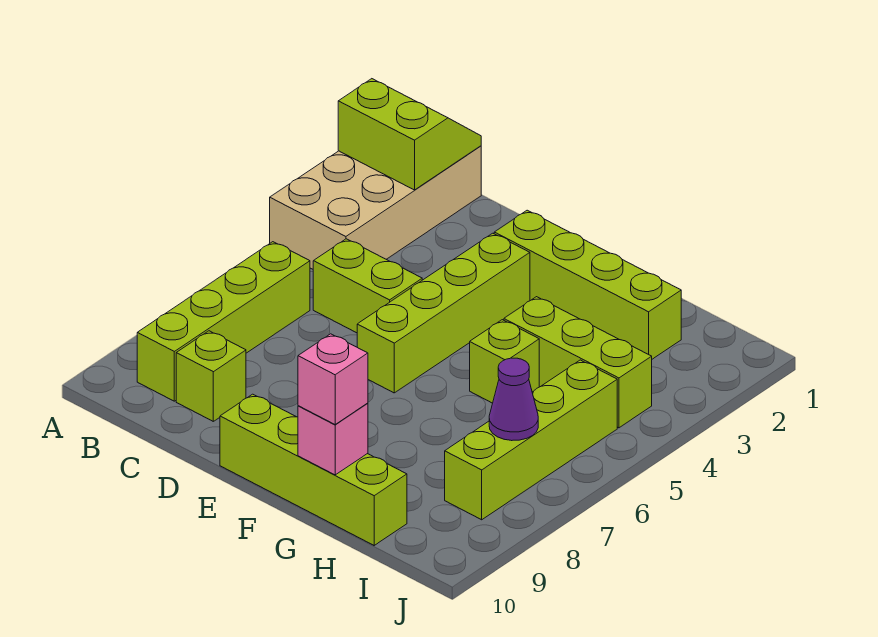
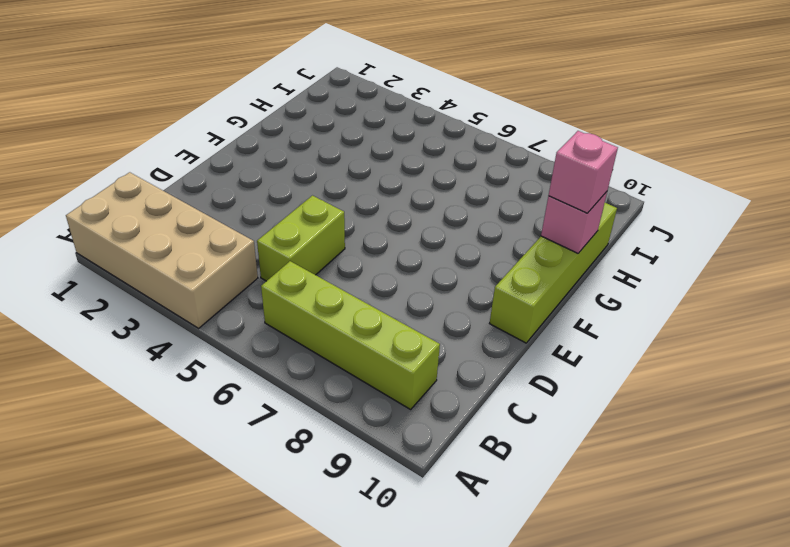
none -> lime brick C9 level 1
none -> lime brick E2:H2 level 1
none -> lime brick E3:E6 level 1

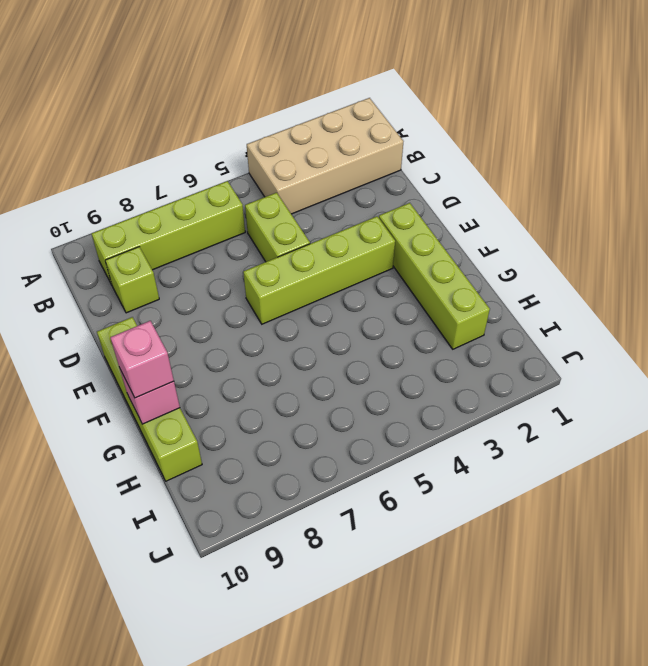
none -> lime brick G4:I4 level 1
none -> lime brick G5 level 1
none -> lime brick I5:I8 level 1

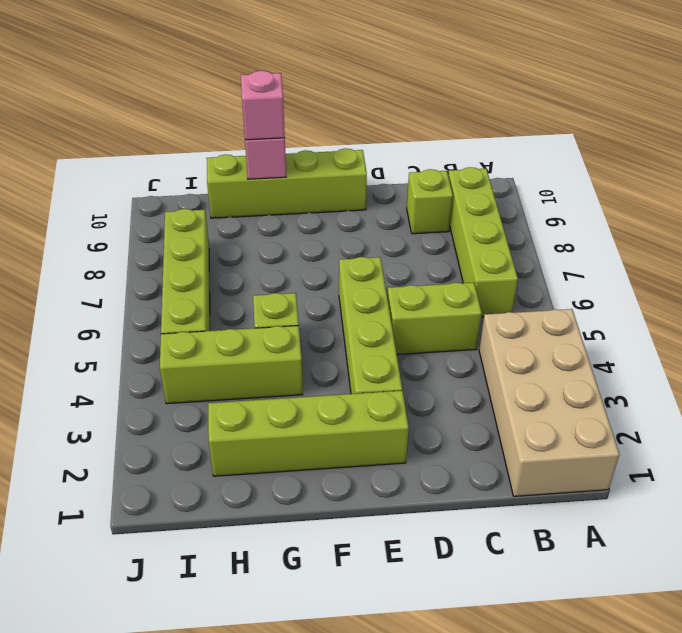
none -> lime slope A1:B2 level 2 top 2
none -> purple cone I7 level 2

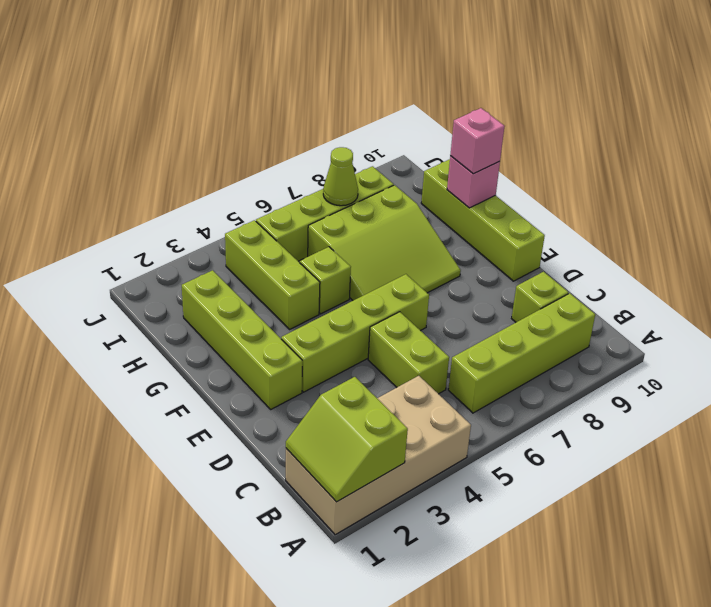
lime slope F6:H8 level 1 top H -> none
lime cone I7 level 2 -> purple cone I7 level 2

